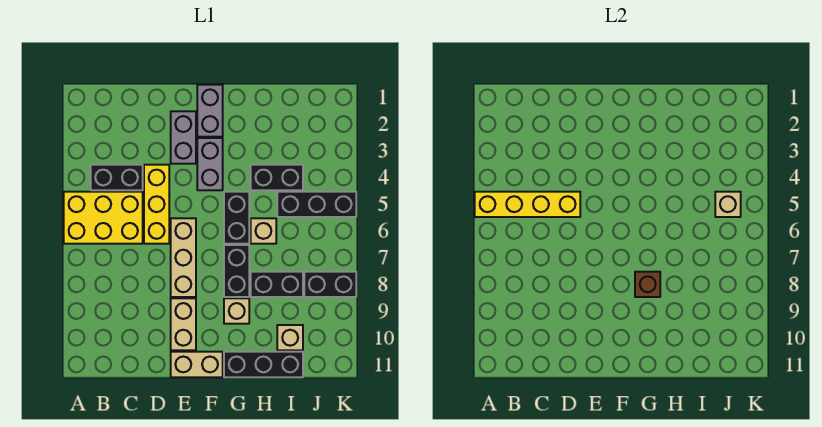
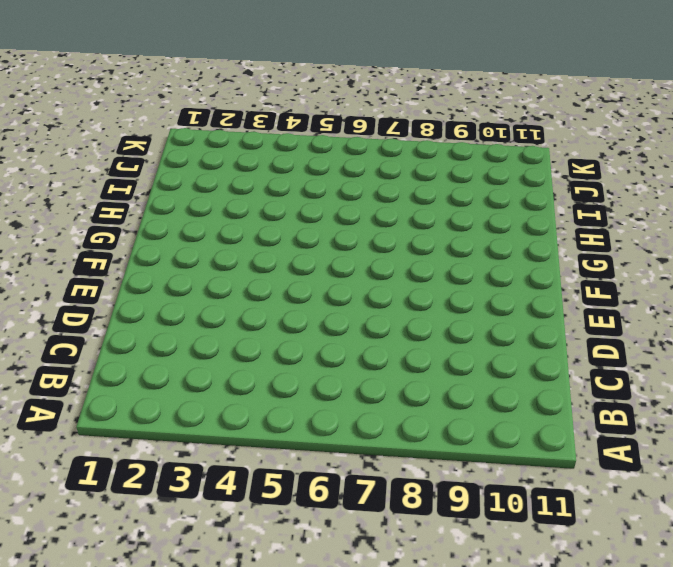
none -> yellow brick A5:C6 level 1
none -> black brick B4:C4 level 1
none -> yellow brick D4:D6 level 1

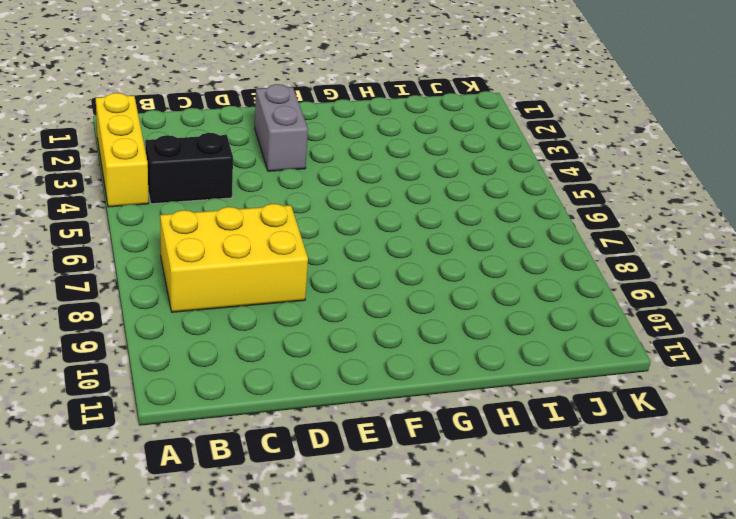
yellow brick A2:A4 level 1 -> yellow brick D4:D6 level 1
yellow brick B7:D8 level 1 -> yellow brick A5:C6 level 1
none -> tan brick E6:E8 level 1
none -> tan brick E9:E10 level 1
none -> tan brick E11:F11 level 1

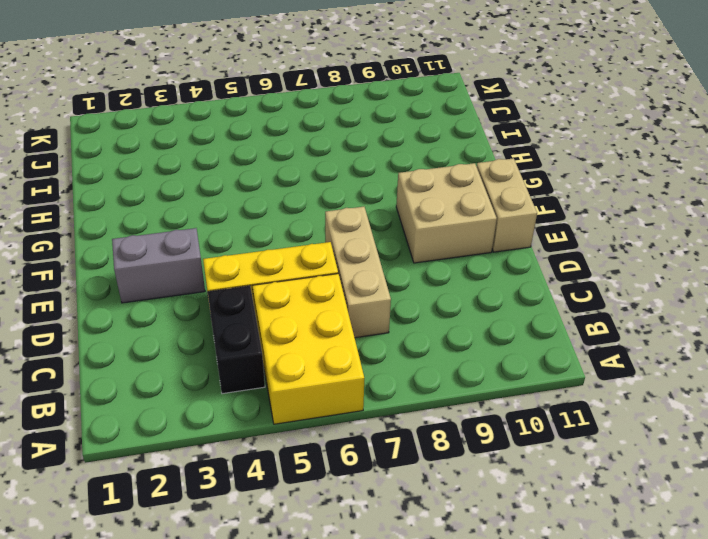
tan brick C7:E7 level 1 -> tan brick E6:E8 level 1
tan brick E9:F10 level 1 -> tan brick E9:E10 level 1
none -> grey brick F1:F2 level 1
none -> grey brick F3:F4 level 1
none -> black brick G5:G6 level 1

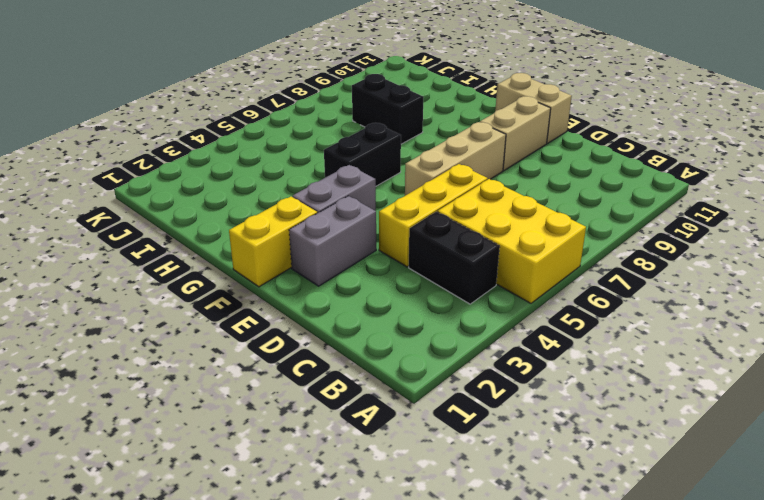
yellow brick F1:F2 level 1 -> grey brick F1:F2 level 1
none -> black brick G7:G8 level 1
none -> tan brick G9 level 1
none -> black brick G11:I11 level 1

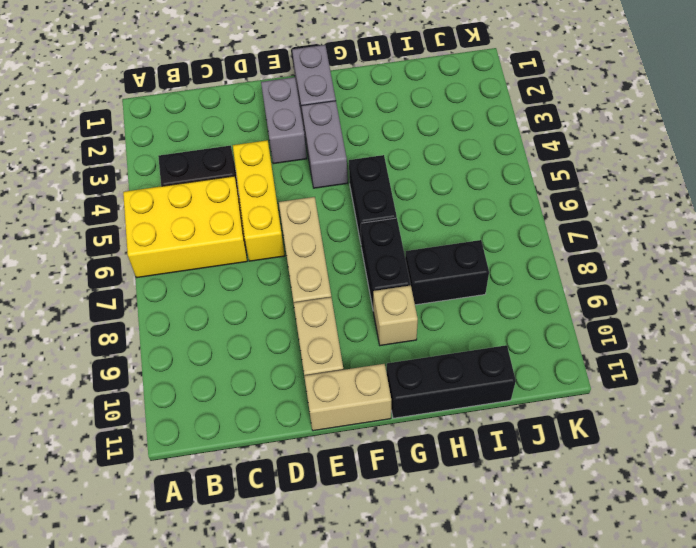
none -> black brick H4:I4 level 1
none -> tan brick H6 level 1
none -> black brick I5:K5 level 1

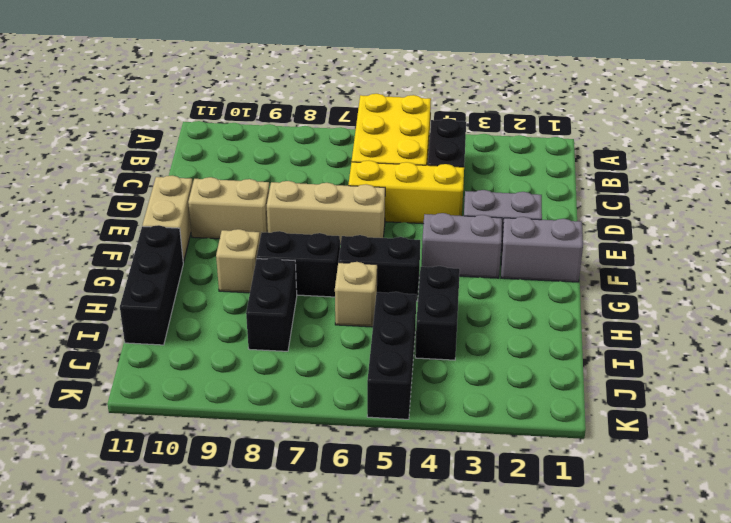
none -> tan brick I10 level 1
none -> black brick J8:K8 level 1
none -> yellow brick A5:D5 level 2

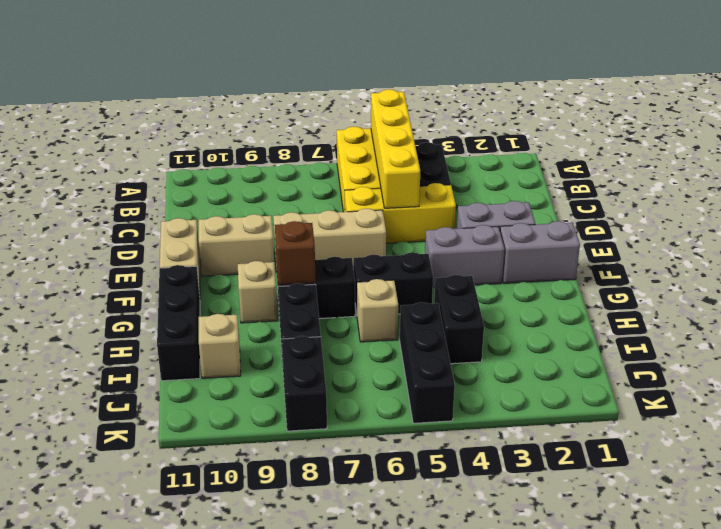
none -> tan brick J5 level 2

